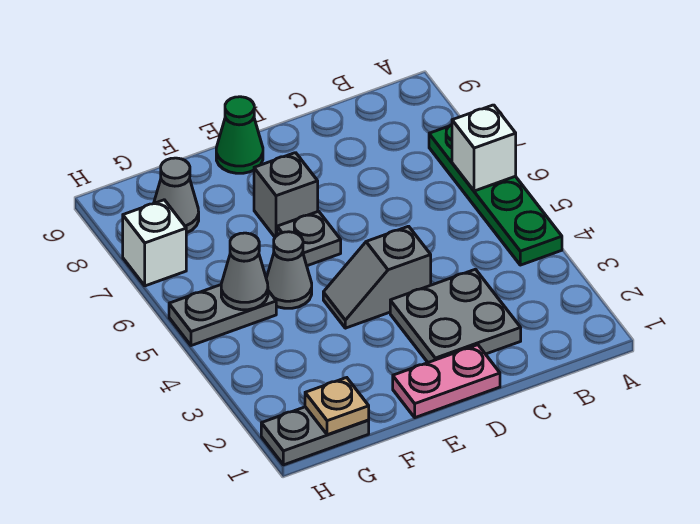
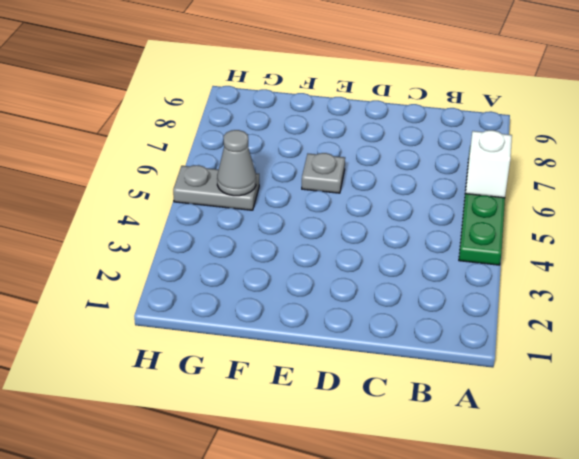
none -> grey plate C2:D3 level 1
none -> pink plate D1:E1 level 1
none -> grey slope D4:E4 level 1 top D

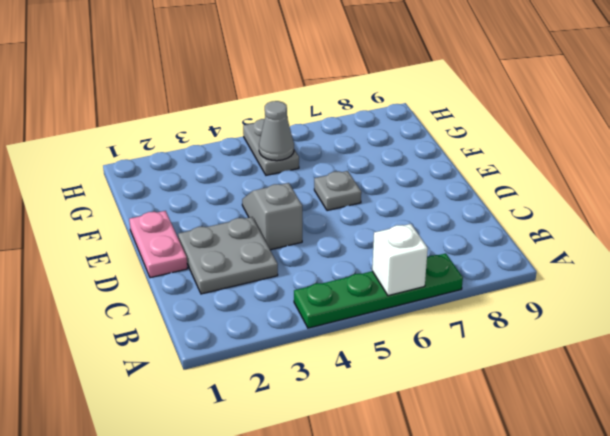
none -> grey brick E7 level 1
none -> green cone E9 level 1
none -> grey cone F5 level 1

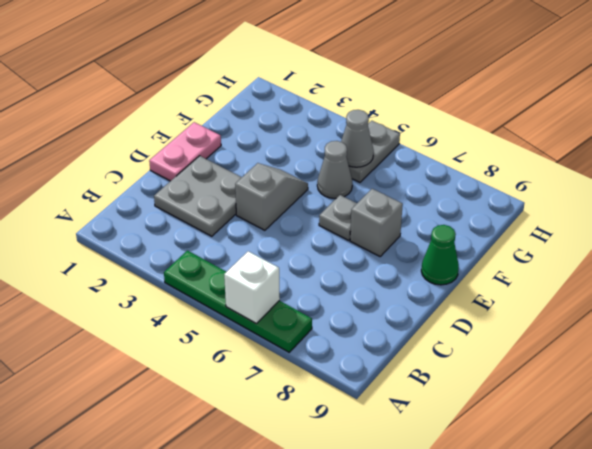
none -> grey plate G1:H1 level 1
none -> grey cone G8 level 1
none -> white brick H7 level 1

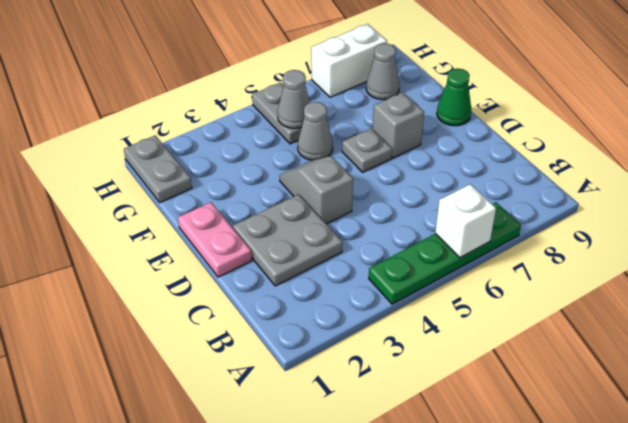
white brick H7:H8 level 1 -> white brick H7 level 1
none -> tan plate G1 level 2

